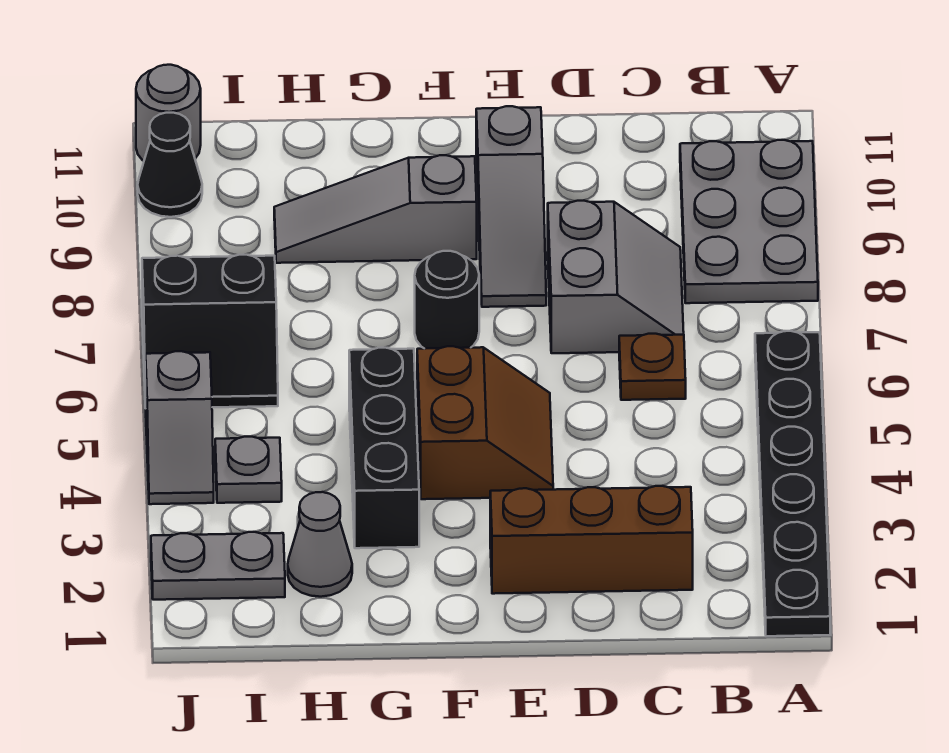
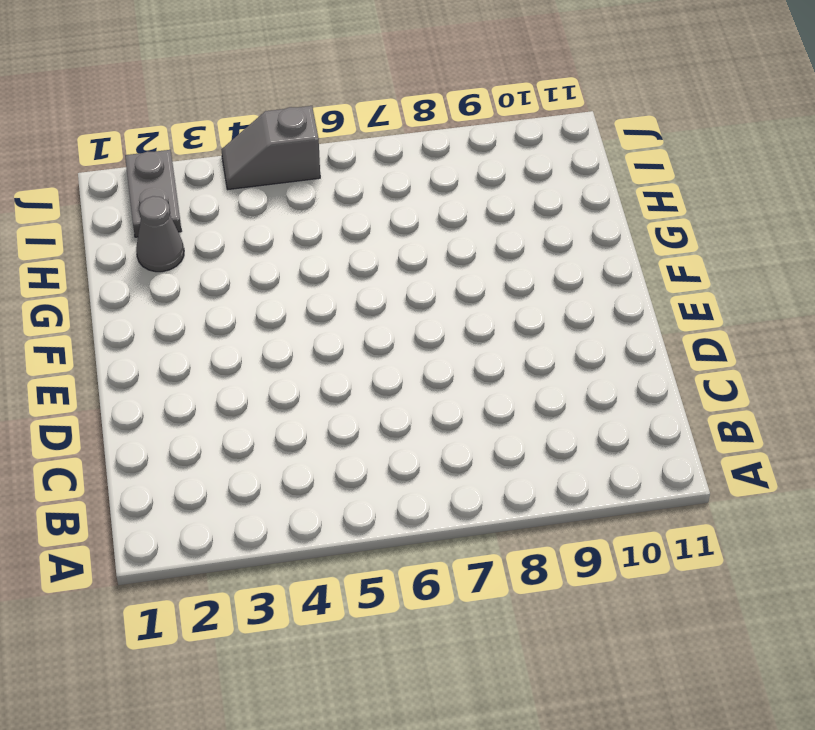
none -> black plate A1:A6 level 1
none -> grey plate A8:B10 level 1
none -> brown brick C2:E2 level 1

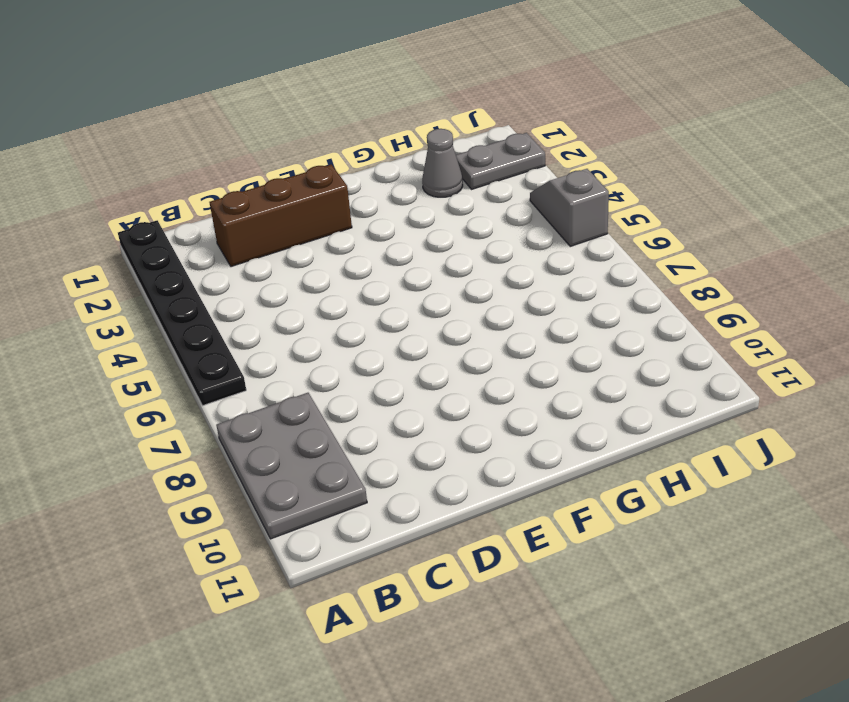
none -> brown plate C6 level 1
none -> grey slope C7:D8 level 1 top D
none -> brown slope E4:F5 level 1 top F

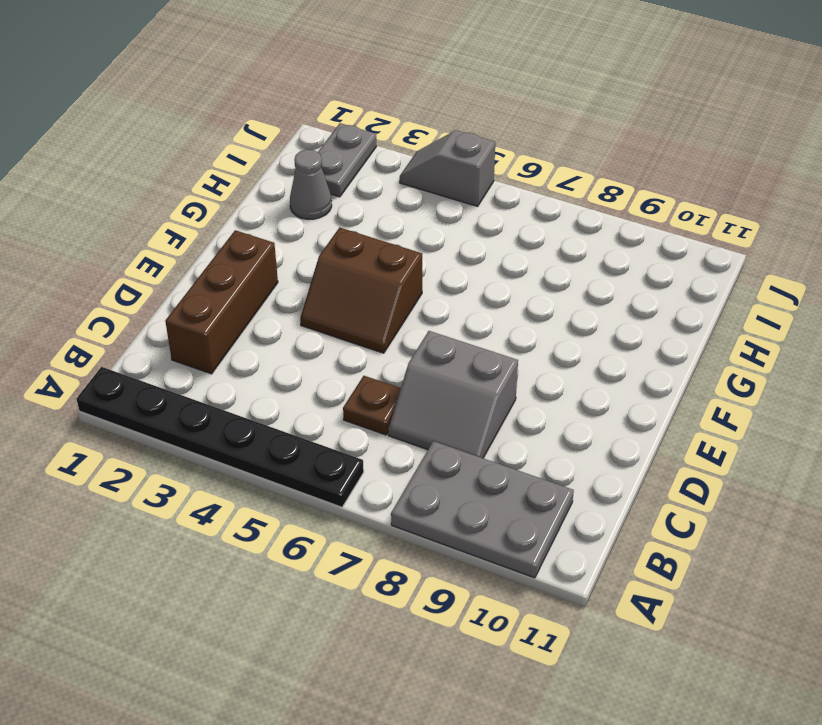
none -> grey slope E8:E10 level 1 top 10
none -> black round brick F7 level 1
none -> grey slope F9:H9 level 1 top F

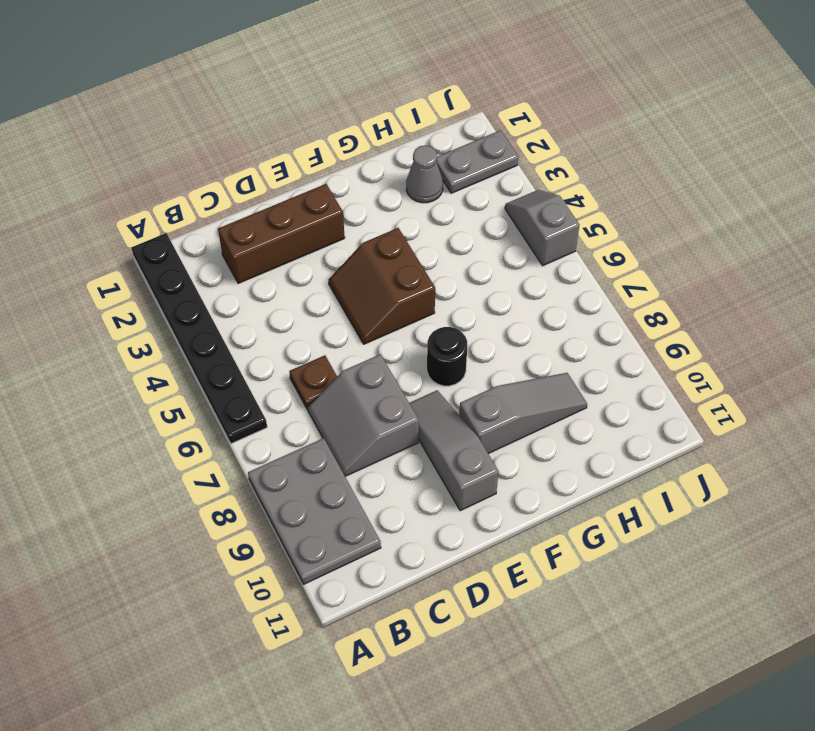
none -> black brick G3:G5 level 1
none -> grey plate I4 level 1
none -> black slope I6:J7 level 1 top 7

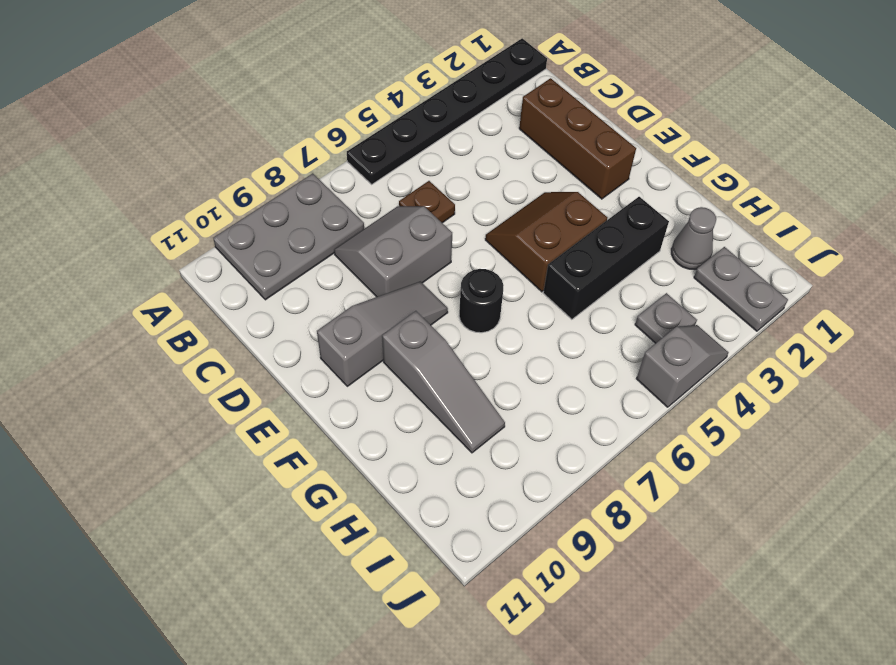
none -> black slope I6:J7 level 1 top 7
none -> black cone J10 level 1
none -> grey round brick J11 level 1

